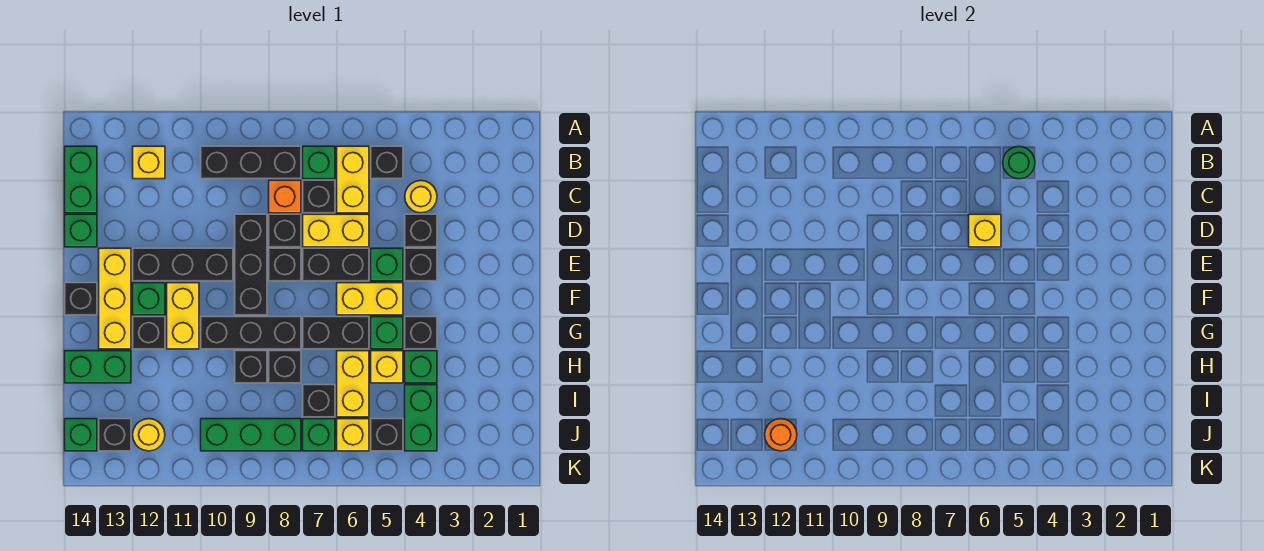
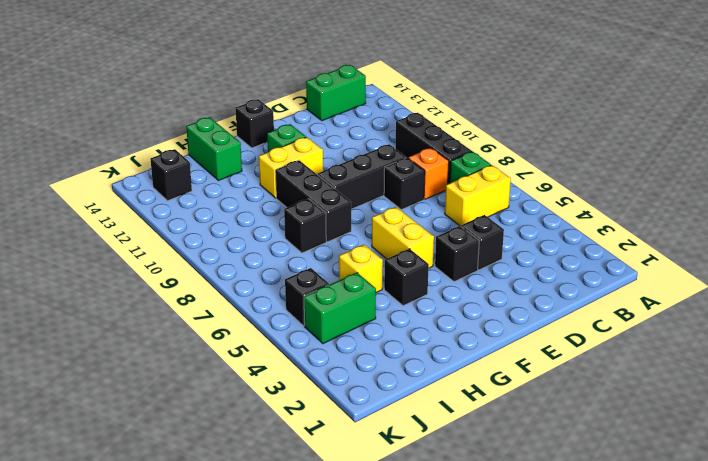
none -> black brick B5 level 1
none -> yellow brick B12 level 1
none -> yellow round brick C4 level 1
none -> black brick C7 level 1

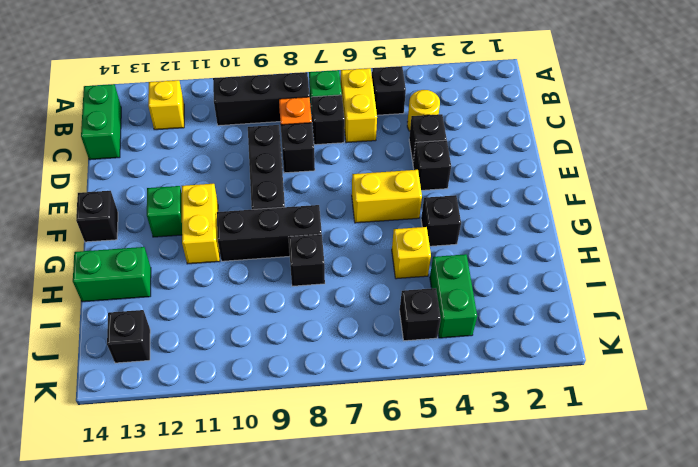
none -> yellow brick D6:D7 level 1
none -> green brick D14 level 1
none -> green brick E5 level 1
none -> black brick E6:E7 level 1

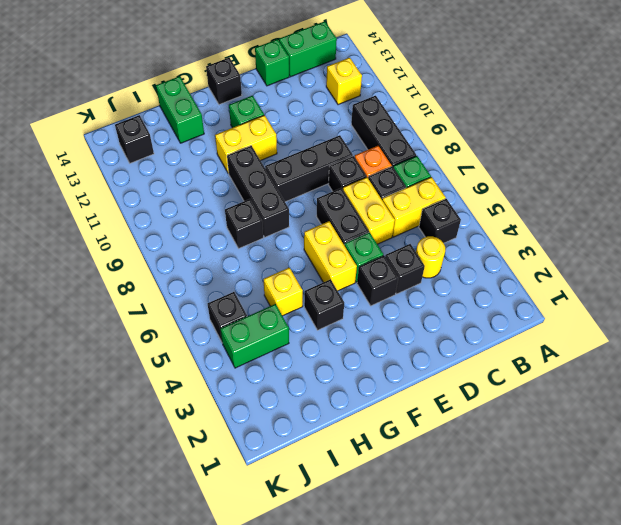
none -> black brick E8 level 1
none -> black brick E10:E12 level 1
none -> yellow brick E13:G13 level 1
none -> green brick G5 level 1

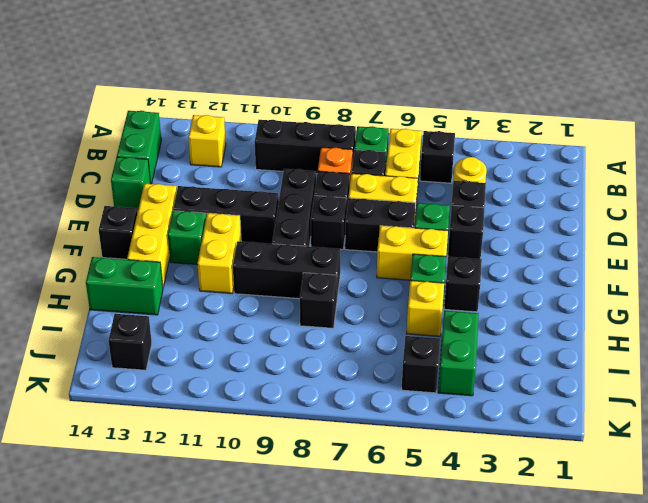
none -> black brick G6:G7 level 1
none -> black brick G12 level 1
none -> green brick H4 level 1
none -> yellow brick H6:I6 level 1

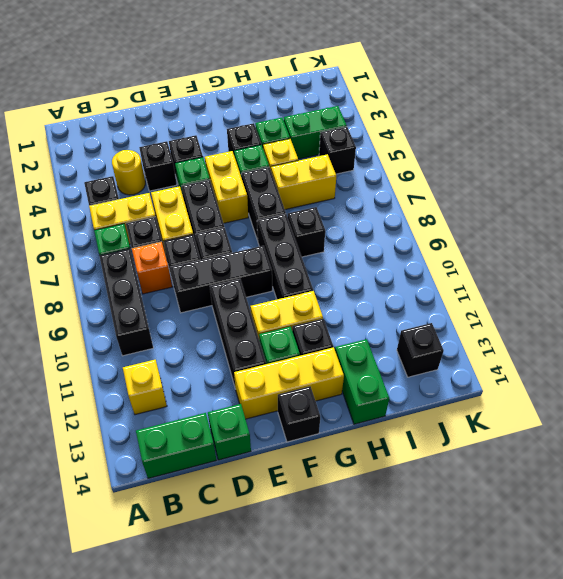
none -> black brick H9 level 1
none -> black brick I7 level 1
none -> yellow brick J6 level 1
none -> green brick J7 level 1

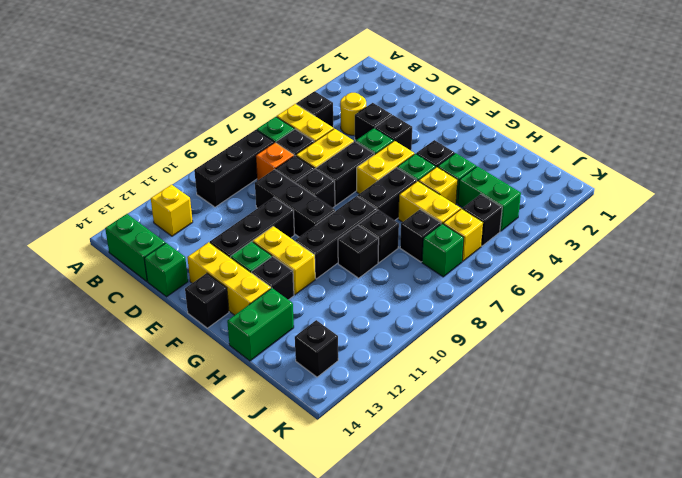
none -> green brick J8:J10 level 1
none -> yellow round brick J12 level 1
none -> green brick J14 level 1
none -> green round brick B5 level 2

